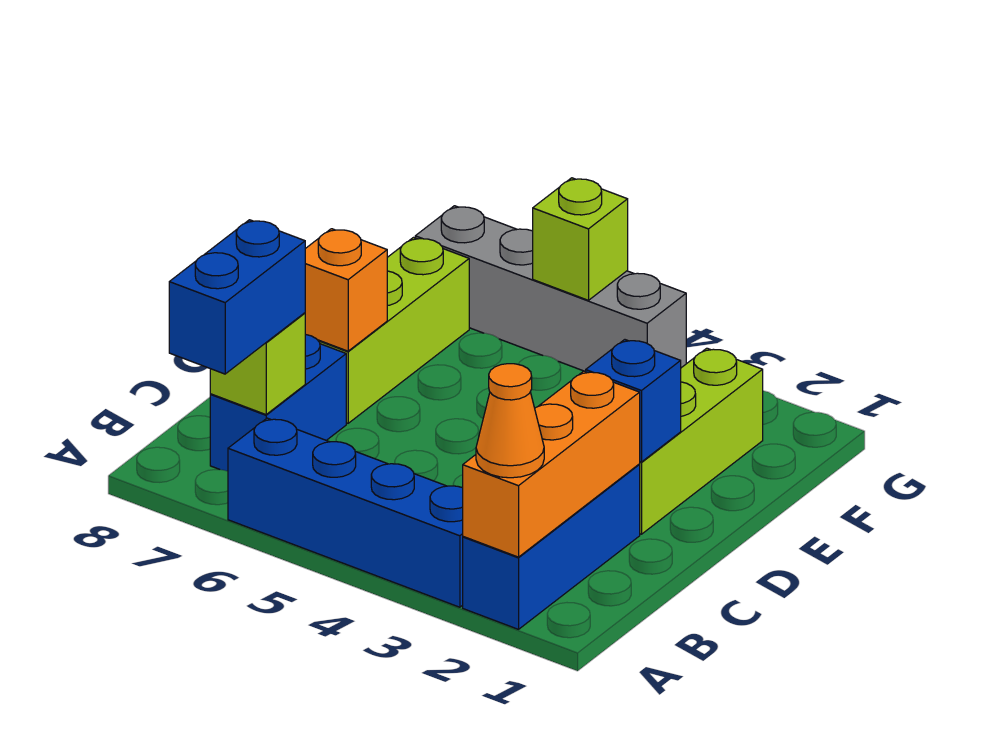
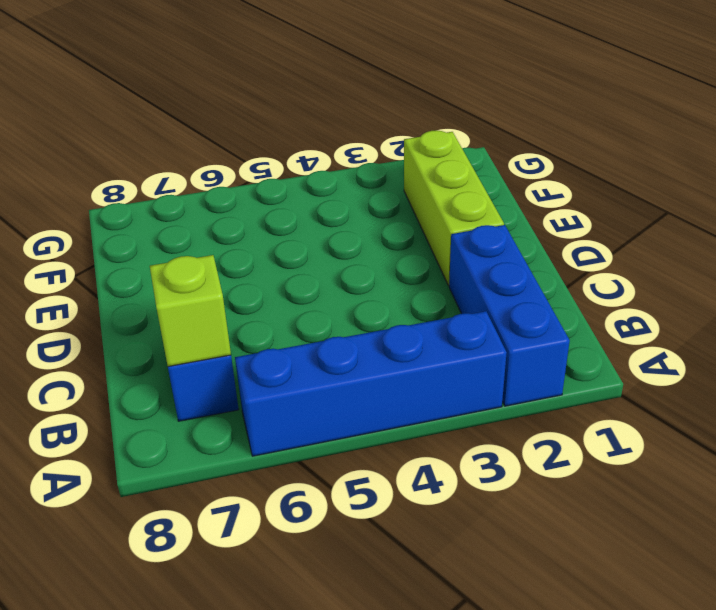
none -> lime brick D7:F7 level 1
none -> grey brick G4:G7 level 1
none -> orange brick A2:C2 level 2

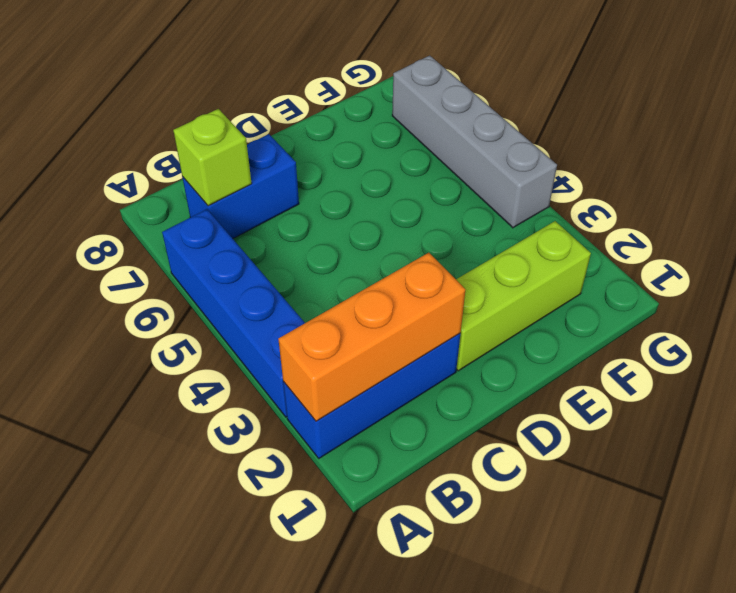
none -> lime brick D7:F7 level 1
none -> blue brick D2 level 2
none -> orange brick D7 level 2

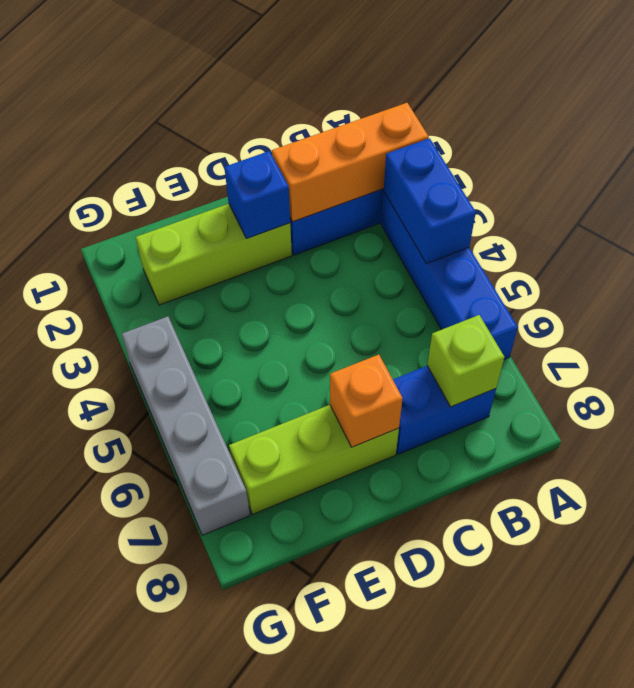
blue brick A3:A4 level 2 -> blue brick A7:B7 level 3
none -> lime brick G5 level 2
none -> orange cone A2 level 3

